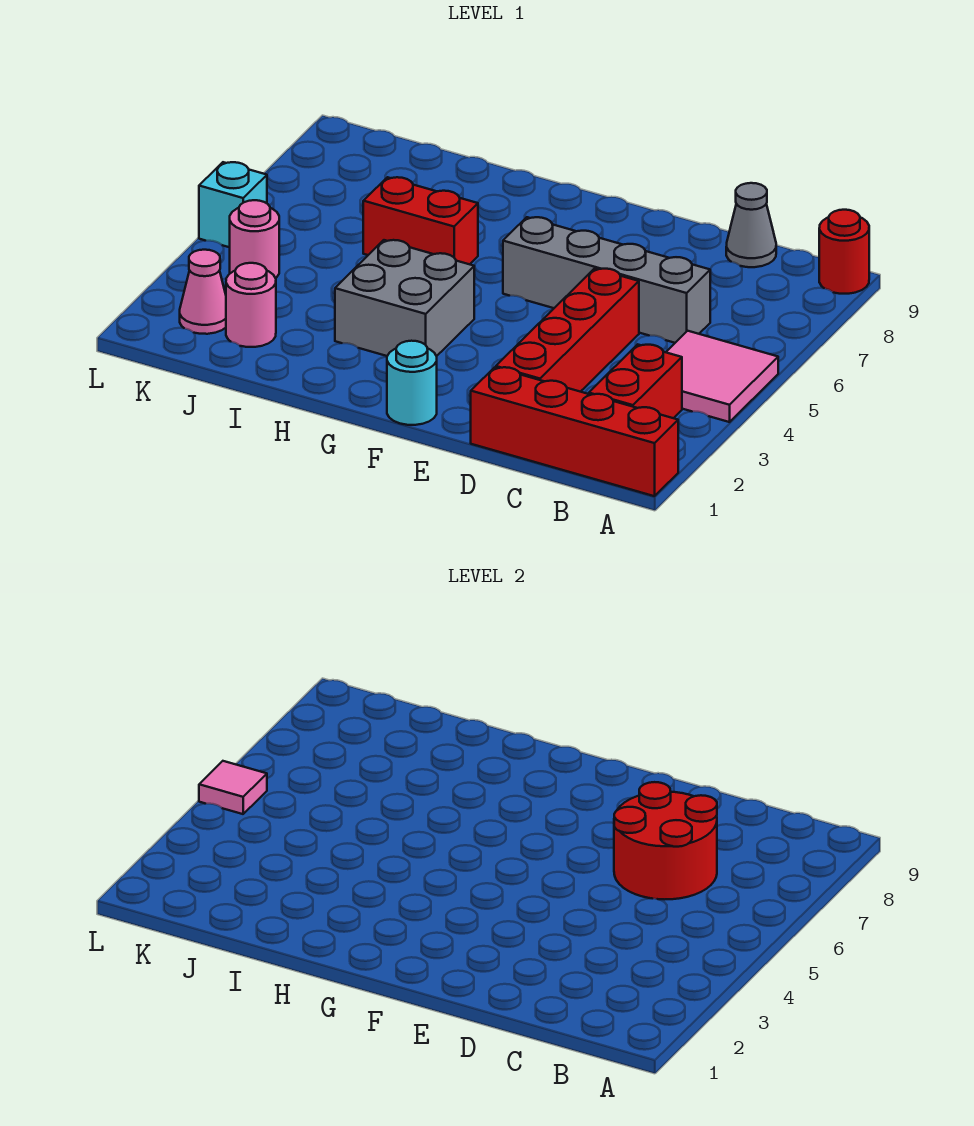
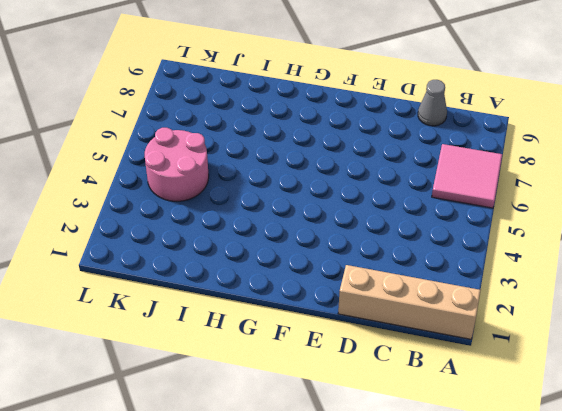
tan brick A1:D1 level 1 -> red brick A1:D1 level 1
pink tile A6:B7 level 1 -> pink tile A4:B5 level 1
pink round brick J4:K5 level 1 -> pink round brick K4 level 1
none -> red round brick A9 level 1
none -> red brick B2:B3 level 1
none -> grey brick C6:F6 level 1

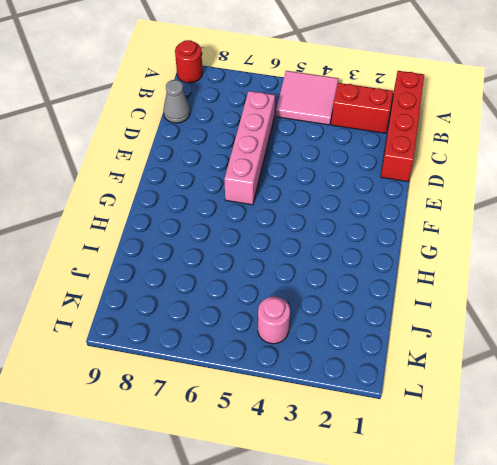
pink brick C6:F6 level 1 -> grey brick C6:F6 level 1
none -> red brick D2:D5 level 1
none -> cyan round brick F1 level 1
none -> grey brick G3:H4 level 1

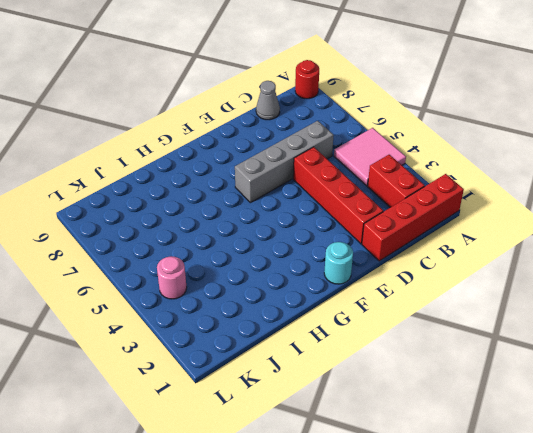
none -> grey brick G3:H4 level 1
none -> red brick H6:I6 level 1
none -> pink round brick J2 level 1

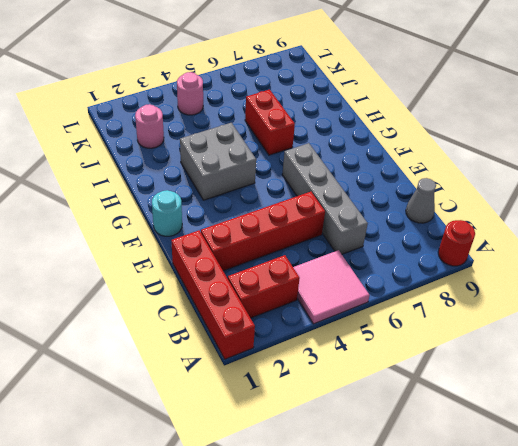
none -> pink cone K2 level 1
none -> cyan brick L5 level 1
none -> red round brick C6:D7 level 2

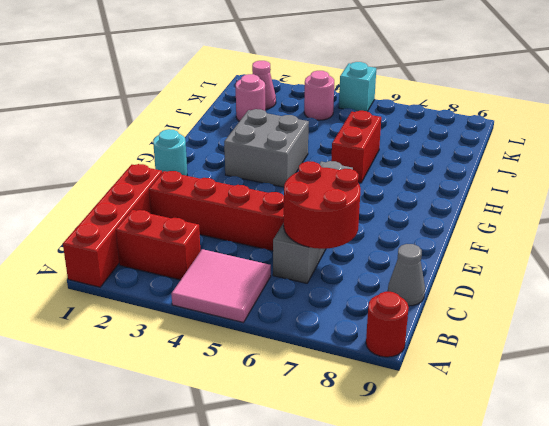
none -> pink tile L5 level 2

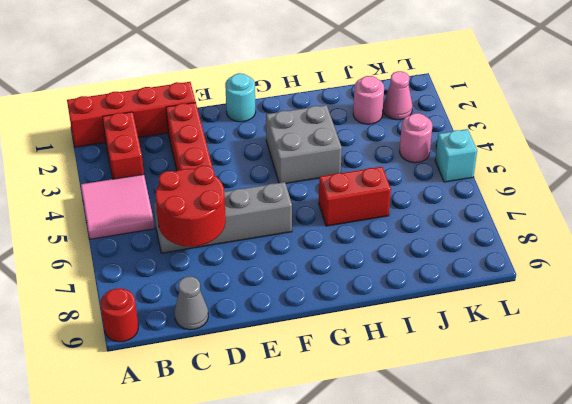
none -> pink tile L5 level 2

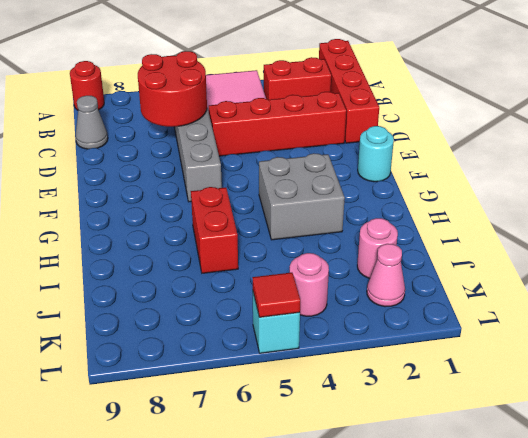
red tile L5 level 2 -> pink tile L5 level 2

